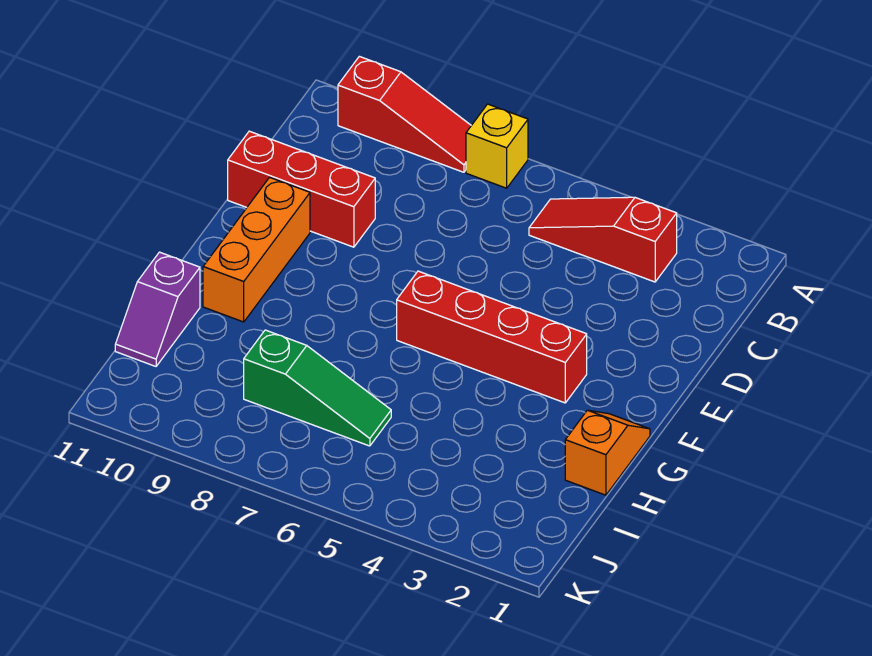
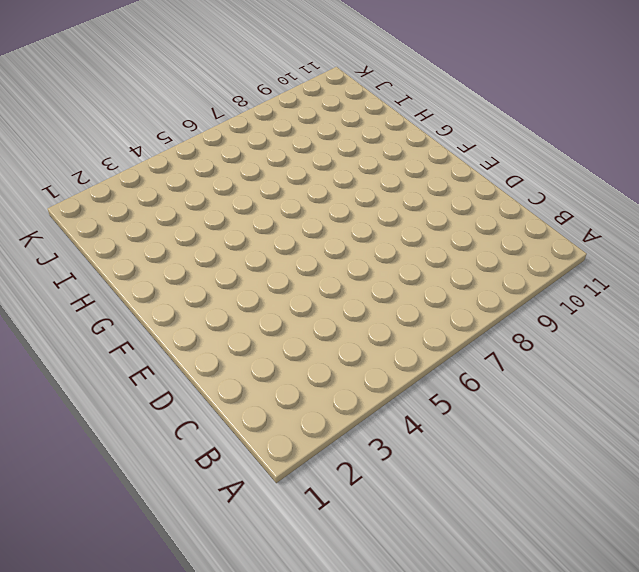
none -> yellow brick A7 level 1
none -> red slope A8:A10 level 1 top 10

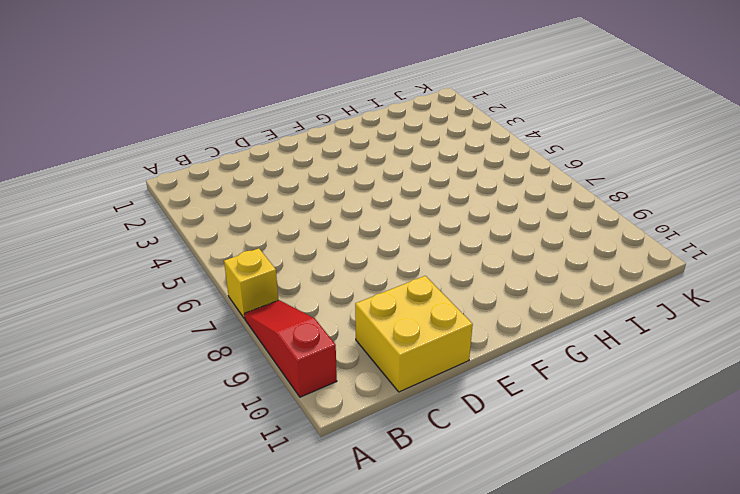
yellow brick C10:D11 level 1 -> red brick D9:D11 level 1
none -> red slope B3:B5 level 1 top 3
none -> orange brick E10:G10 level 1

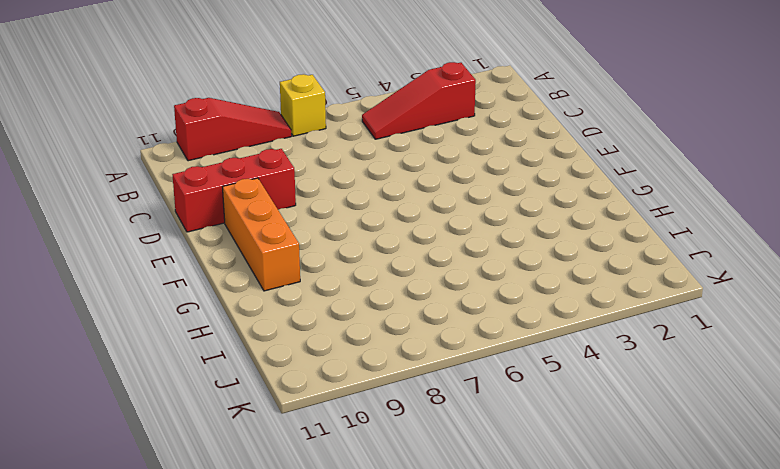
none -> red brick F3:F6 level 1
none -> orange slope G1:H1 level 1 top H

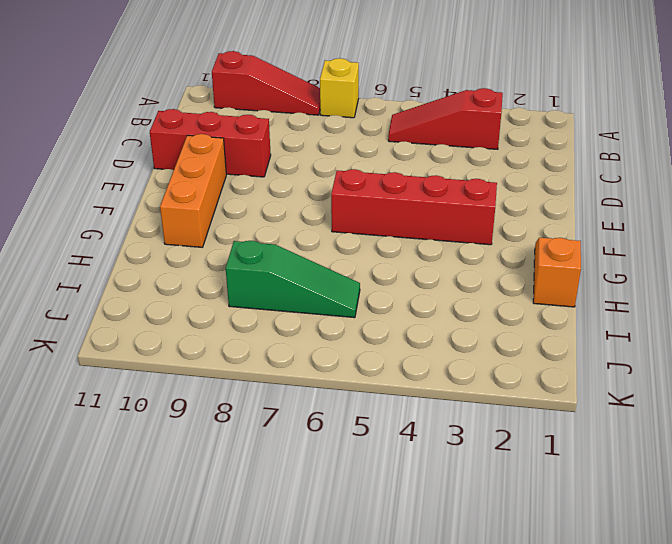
none -> purple slope H11:I11 level 1 top H

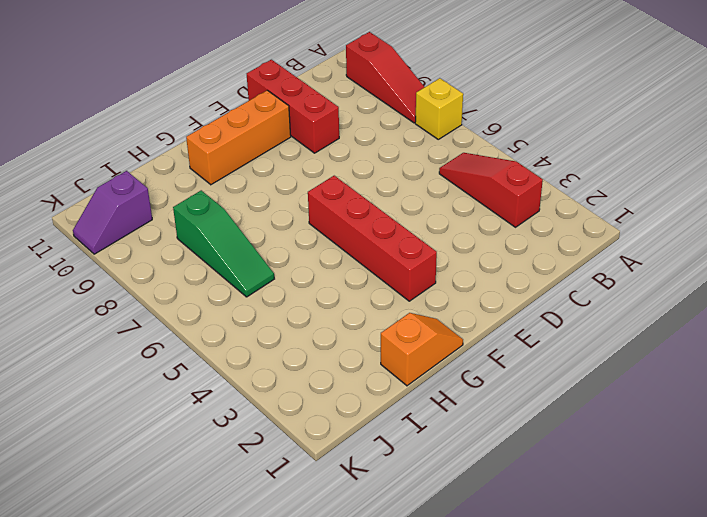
purple slope J10:K10 level 1 top J -> purple slope H11:I11 level 1 top H

